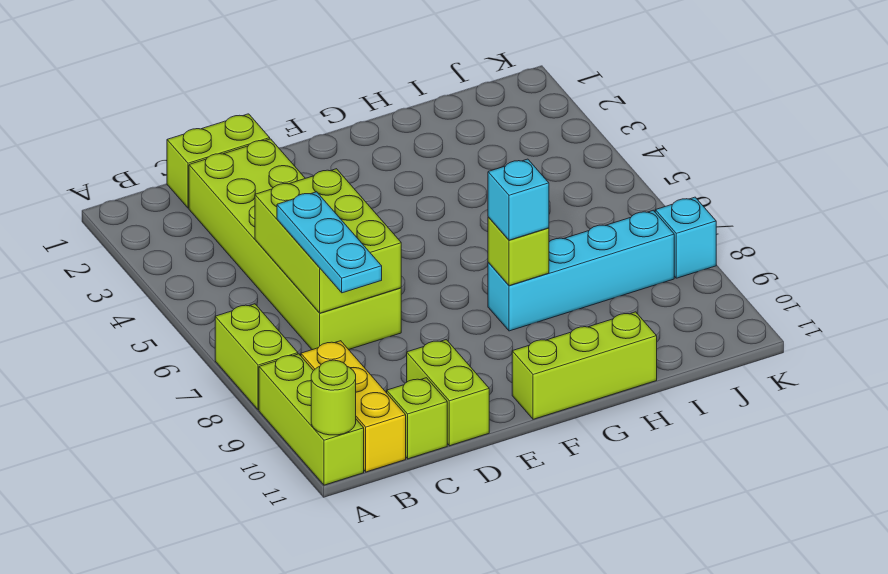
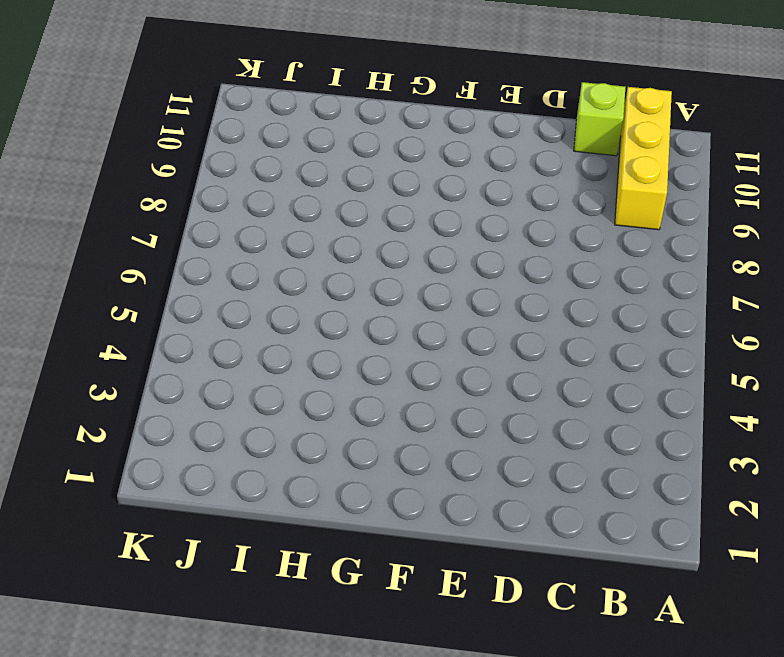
none -> lime brick A7:A8 level 1
none -> lime brick A9:A11 level 1
none -> lime brick C1:D1 level 1

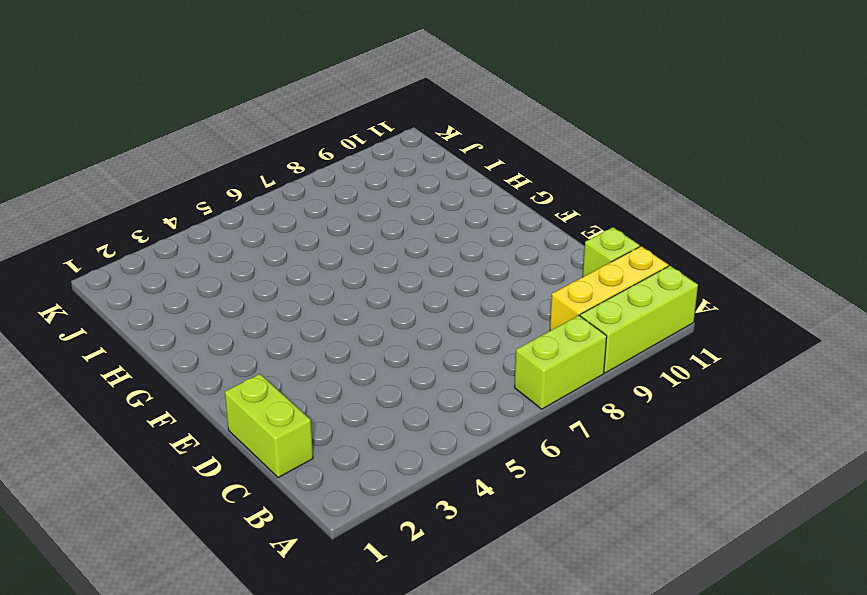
none -> lime brick C2:D7 level 1
none -> lime brick D10:D11 level 1
none -> lime brick F11:H11 level 1

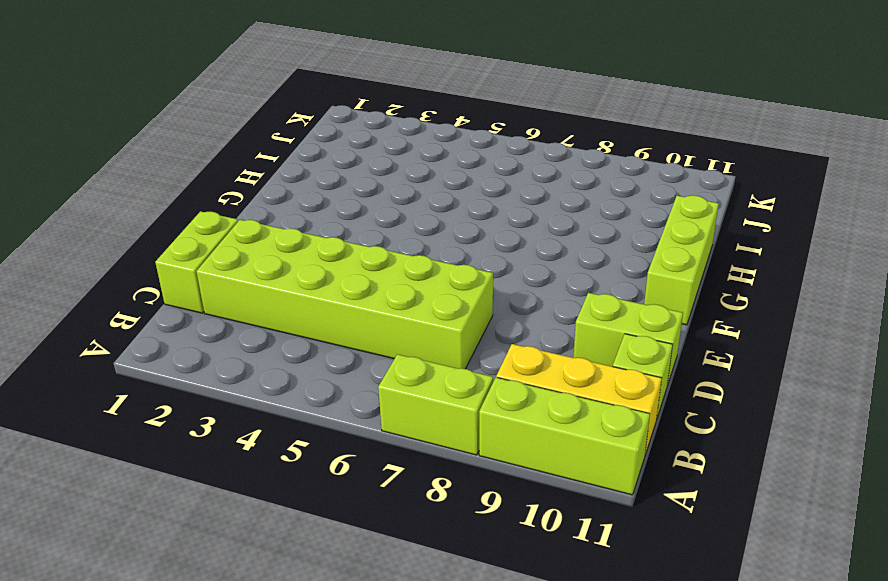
none -> cyan brick G8:J8 level 1
none -> cyan brick K8 level 1
none -> lime round brick A11 level 2

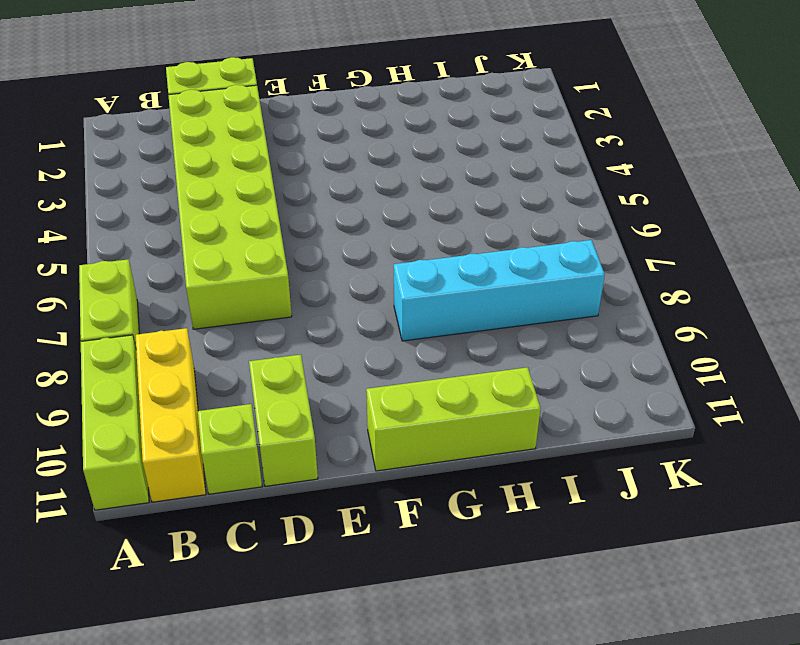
none -> cyan brick K8 level 1
none -> lime round brick A11 level 2
none -> lime brick C5:D7 level 2

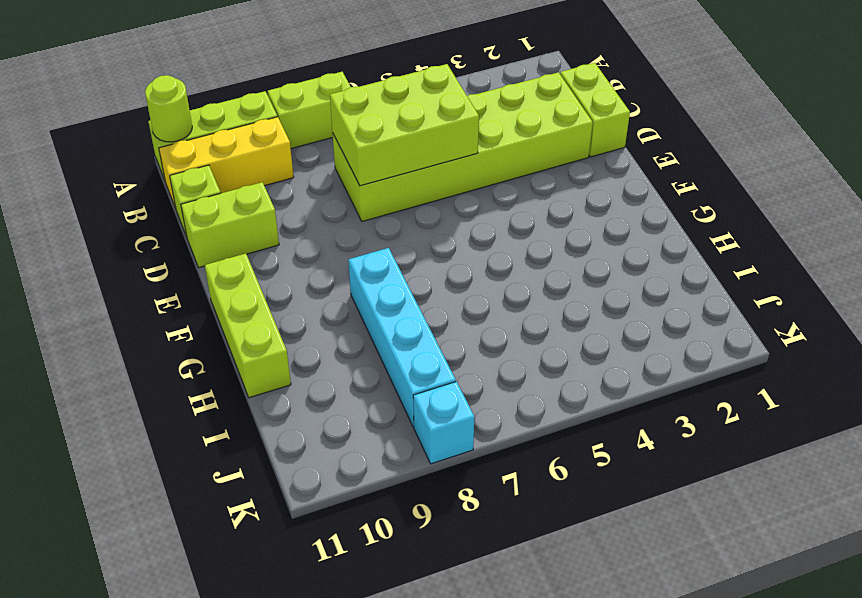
none -> lime brick G8 level 2
none -> cyan plate C6:C8 level 3
none -> cyan brick G8 level 3

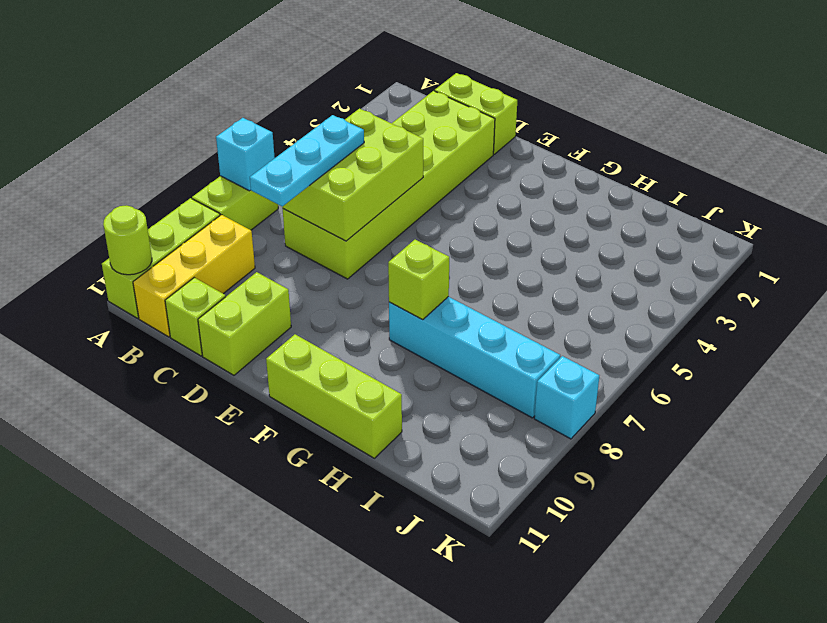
cyan brick A7 level 2 -> cyan brick G8 level 3

